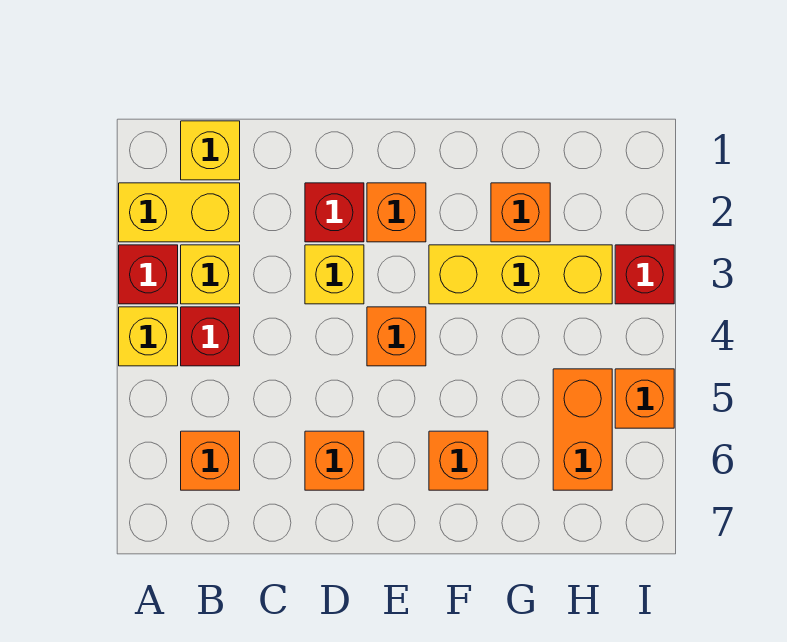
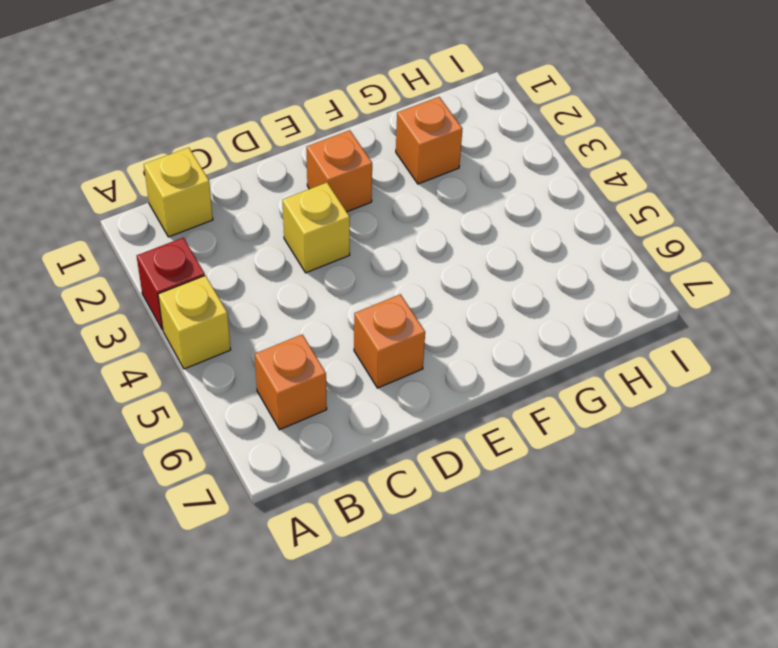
none -> yellow brick A2:B2 level 1
none -> yellow brick B3 level 1
none -> red brick B4 level 1

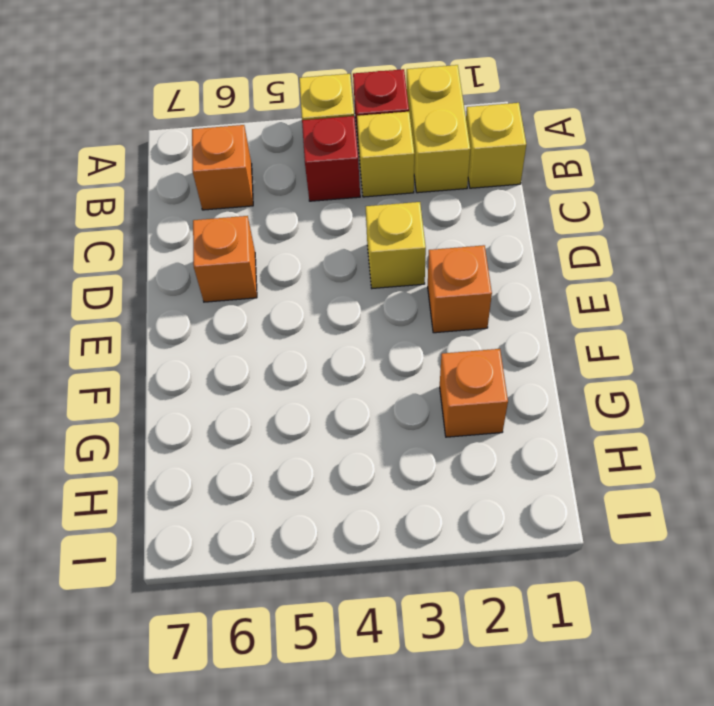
none -> red brick D2 level 1
none -> orange brick E4 level 1
none -> yellow brick F3:H3 level 1

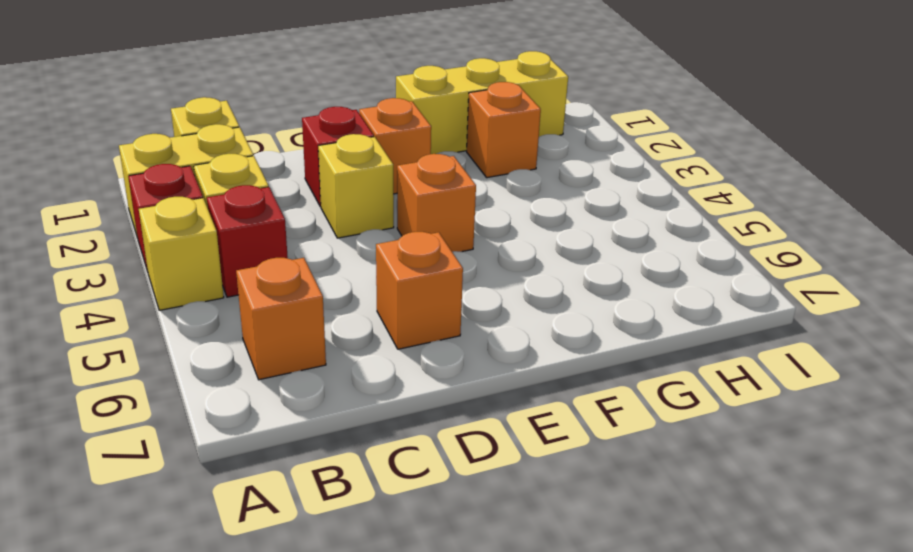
yellow brick F1:H1 level 1 -> yellow brick F3:H3 level 1
none -> orange brick F6 level 1
none -> orange brick H5:H6 level 1
none -> red brick I3 level 1

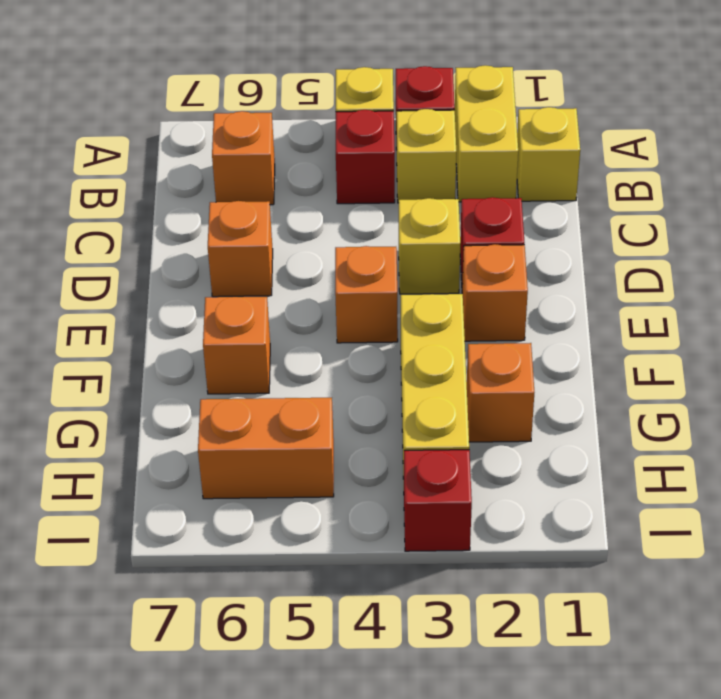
none -> orange brick I5 level 1

